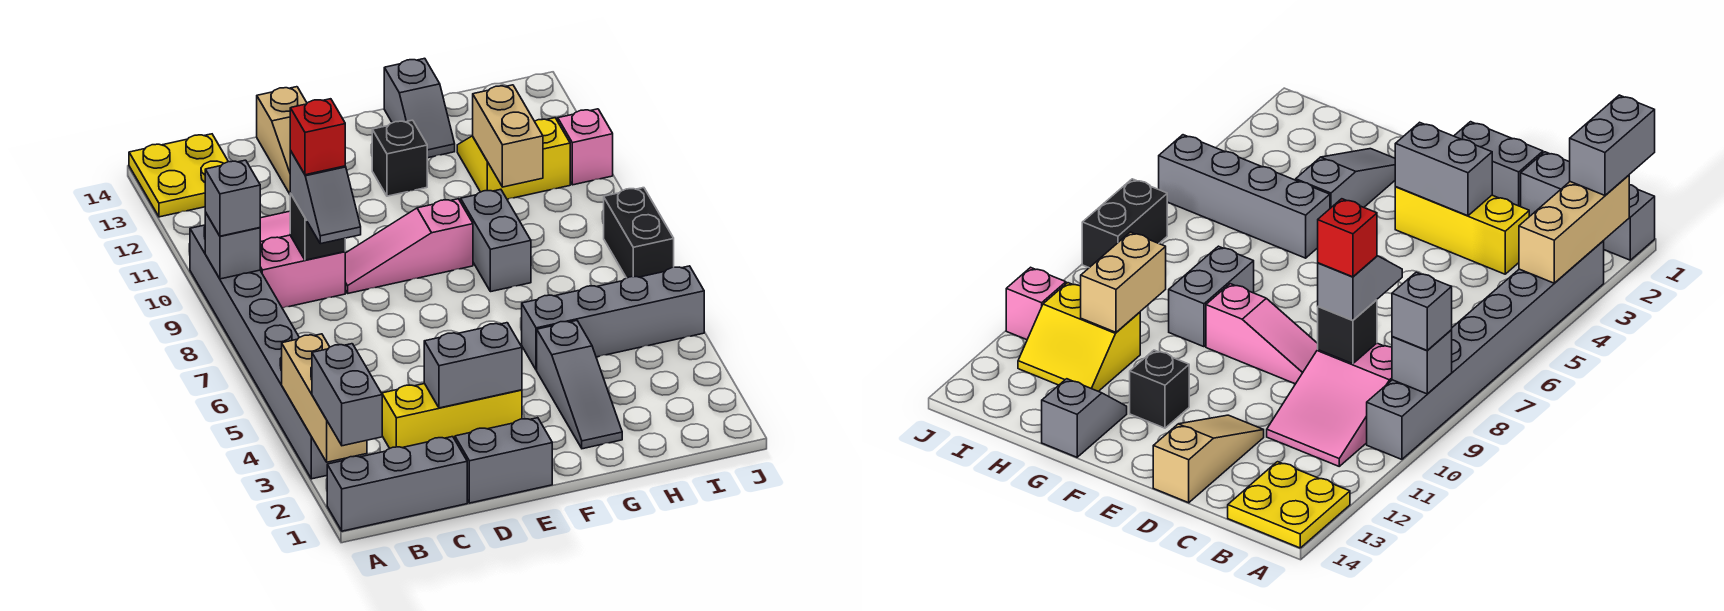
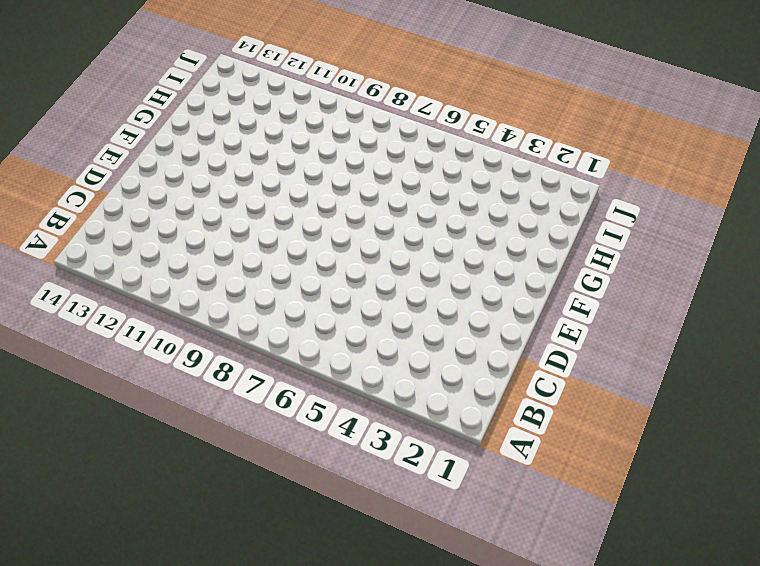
none -> grey brick A1:C1 level 1
none -> grey brick A3:A10 level 1
none -> yellow plate A13:B14 level 1

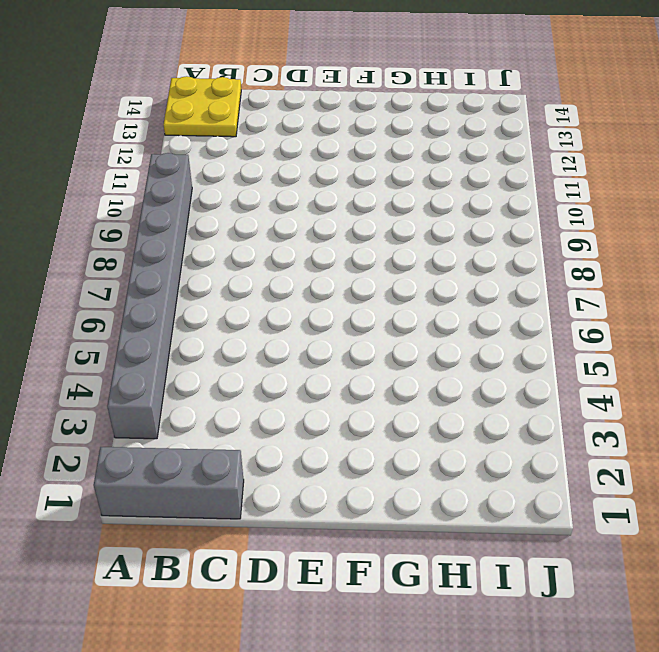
none -> pink slope B9:C11 level 1 top 9
none -> yellow brick C3:E3 level 1
none -> grey brick D1:E1 level 1

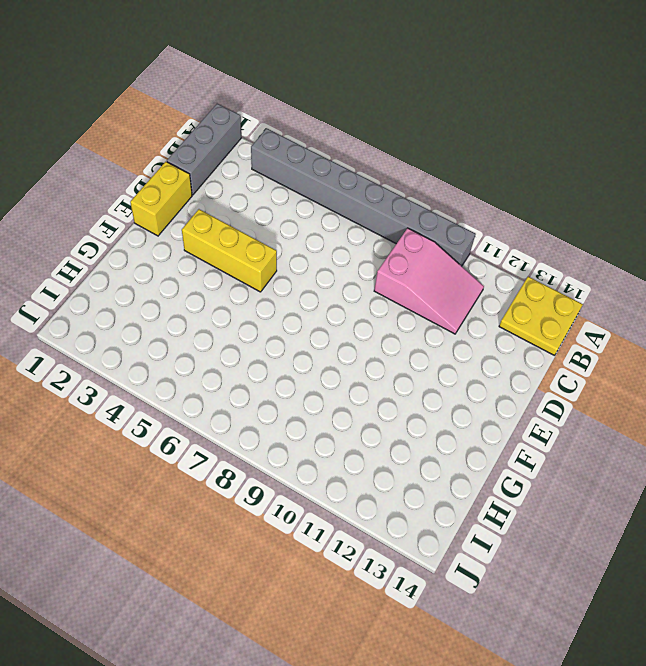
yellow brick D1:E1 level 1 -> grey brick D1:E1 level 1
yellow brick E3:E5 level 1 -> yellow brick C3:E3 level 1
none -> pink slope D9:F9 level 1 top F
none -> tan slope D12:D14 level 1 top 14
none -> black brick F12 level 1

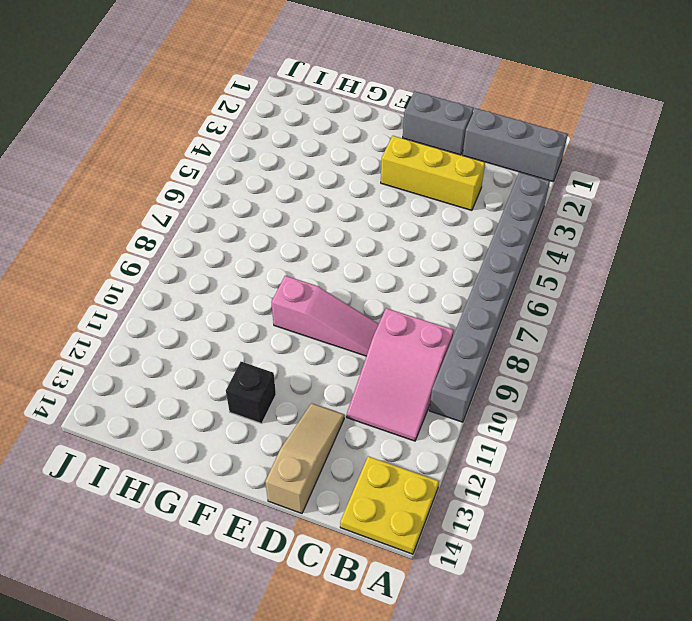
none -> grey slope G2:G4 level 1 top 4
none -> grey brick G5:J5 level 1
none -> grey brick G8:G9 level 1

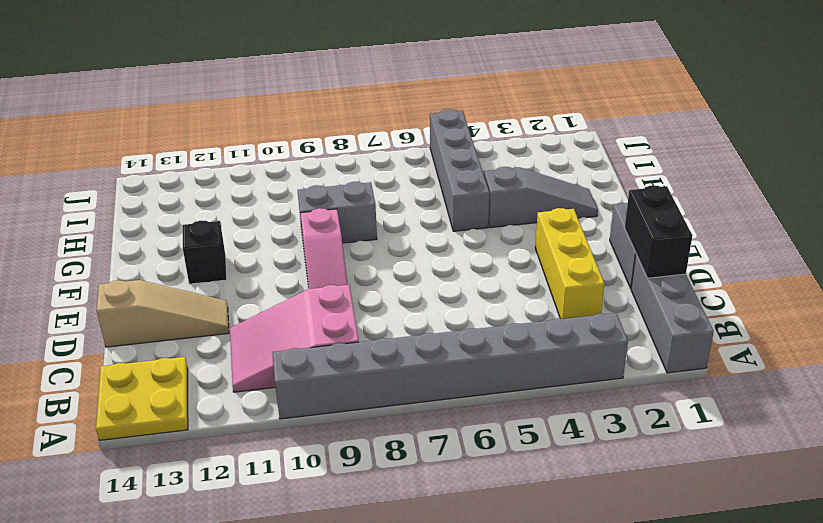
black brick C1:D1 level 2 -> black brick J7:J8 level 1
none -> grey slope G13:G14 level 1 top 14
none -> yellow slope H11:I12 level 1 top 11
none -> pink brick J11 level 1

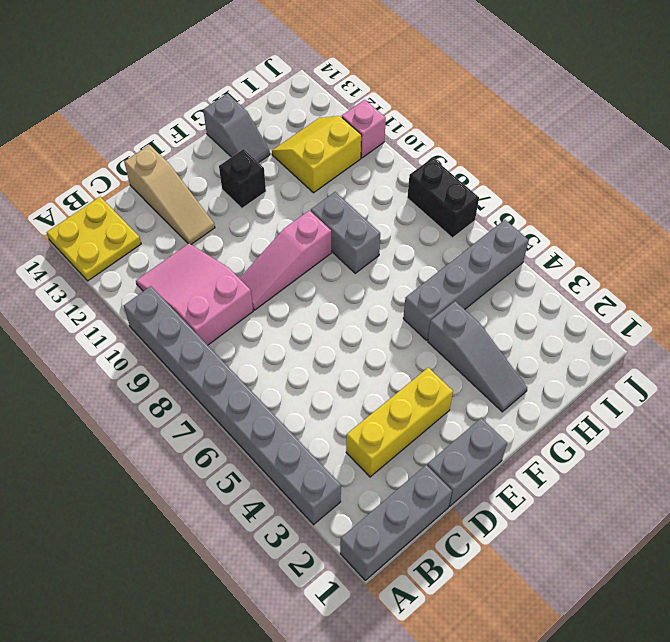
none -> tan brick A2:A4 level 2
none -> grey brick A9 level 2
none -> black brick C9 level 2

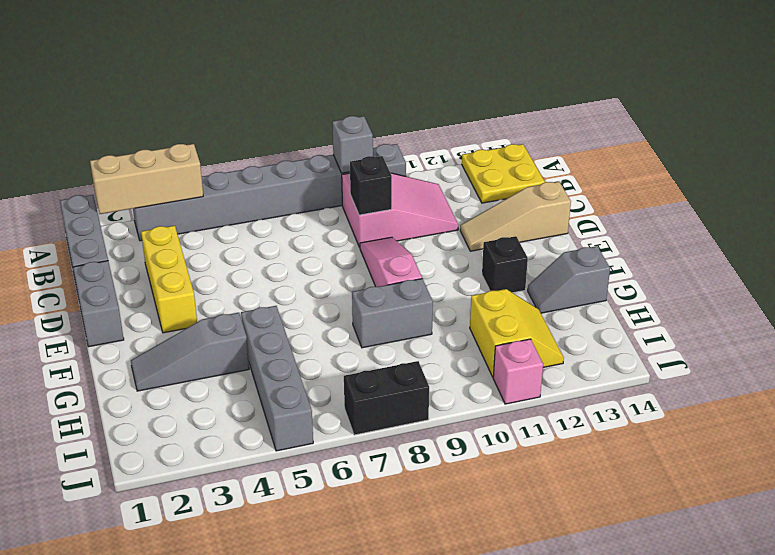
none -> grey brick D3:E3 level 2
none -> tan brick H10:H11 level 2
none -> grey brick A1:A2 level 3

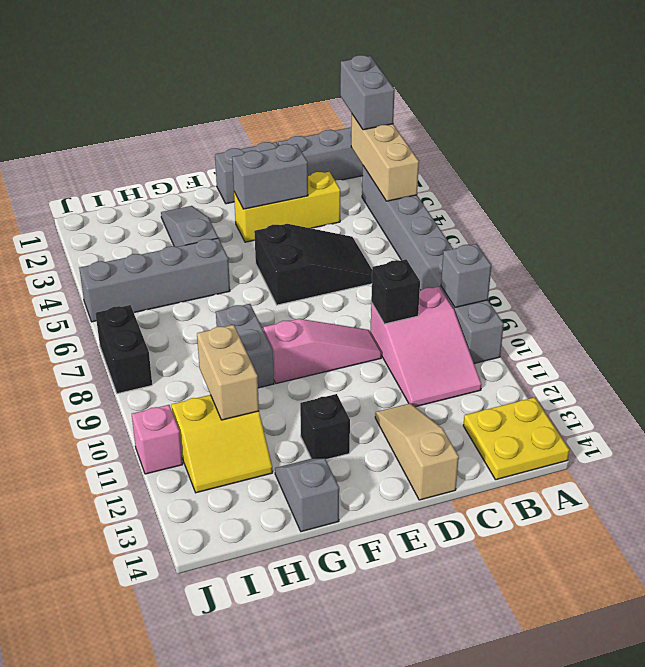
black slope C5:E6 level 1 top E -> none
none -> grey brick A9 level 3
none -> grey slope C8:C9 level 3 top 9
none -> red brick C9 level 4

